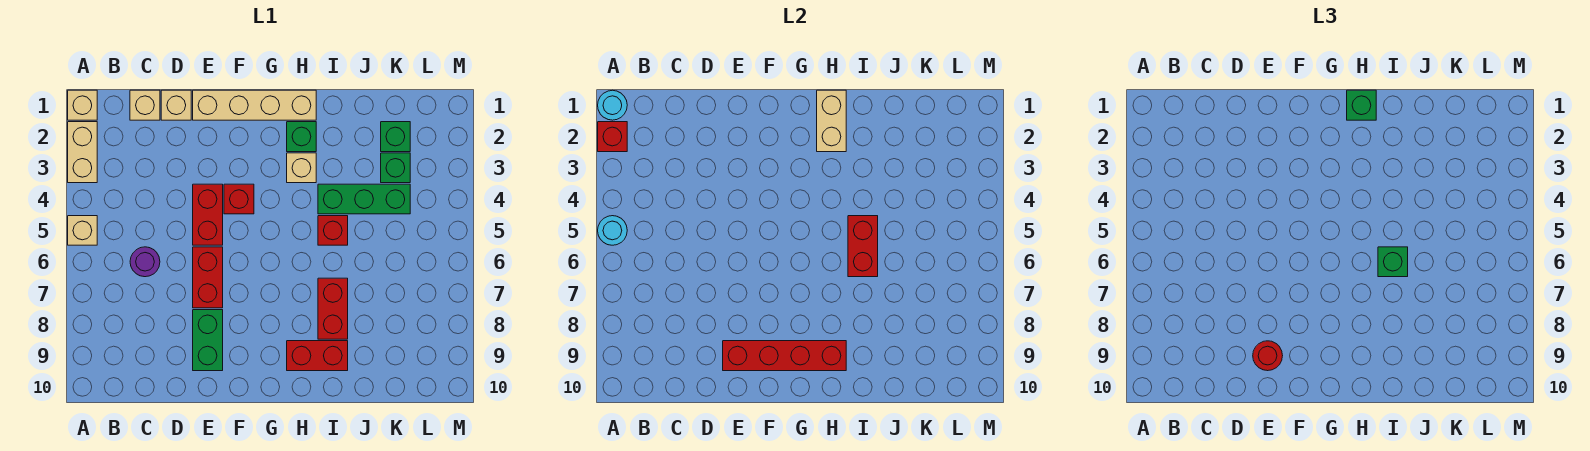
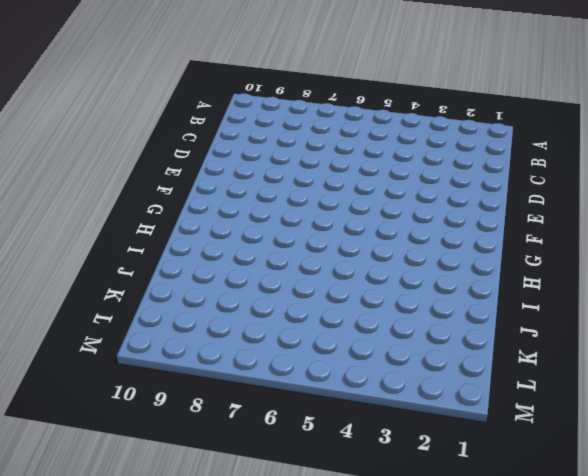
none -> tan brick A1 level 1
none -> tan brick A2:A3 level 1
none -> tan brick A5 level 1

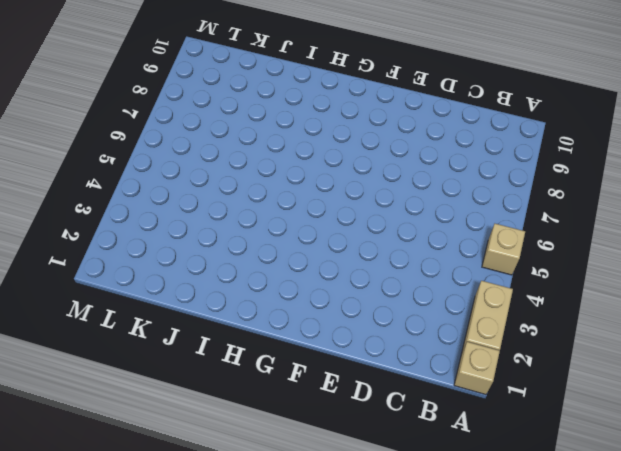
none -> tan brick C1 level 1
none -> purple round brick C6 level 1
none -> tan brick D1 level 1

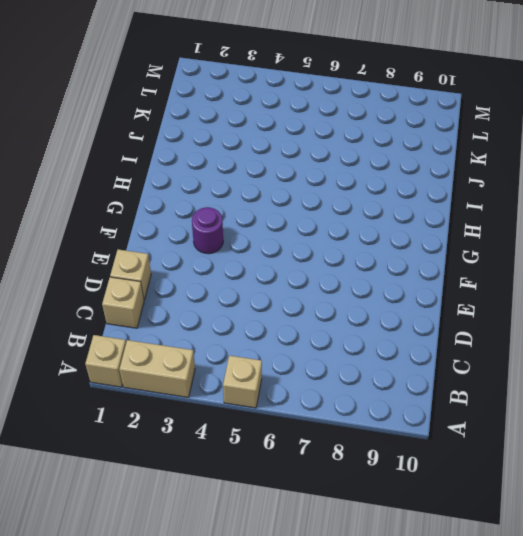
purple round brick F3 level 1 -> purple round brick C6 level 1
none -> tan brick E1:H1 level 1
none -> red brick E4:E5 level 1
none -> red brick E6:E7 level 1

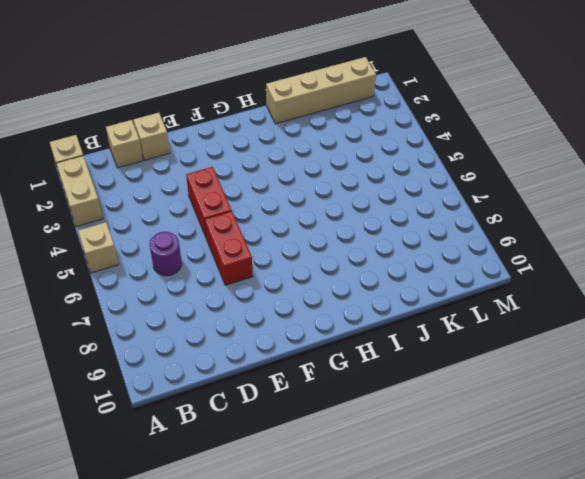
tan brick I1:L1 level 1 -> tan brick E1:H1 level 1
none -> green brick E8:E9 level 1
none -> red brick F4 level 1
none -> green brick H2 level 1

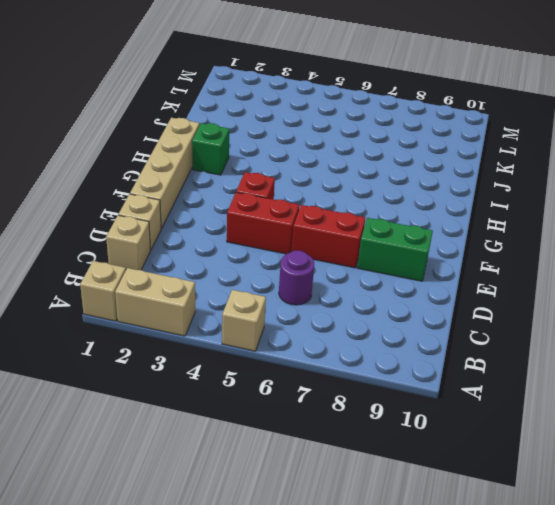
none -> tan brick H3 level 1
none -> red brick H9:I9 level 1
none -> green brick I4:K4 level 1

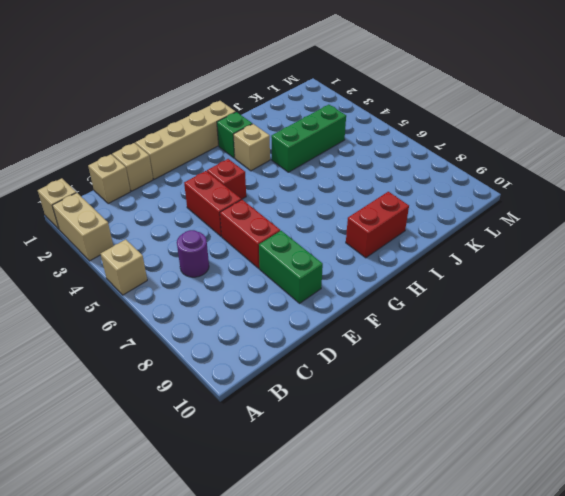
none -> red brick I5 level 1
none -> red brick I7:I8 level 1
none -> green brick K2 level 1

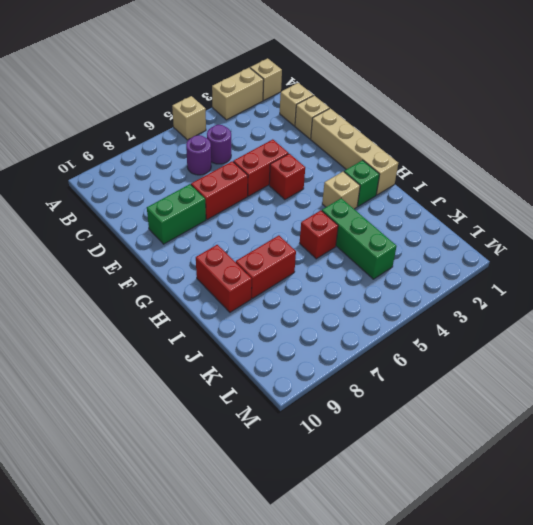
purple round brick C5 level 1 -> none
none -> green brick K2 level 1
none -> green brick K3 level 1
none -> cyan round brick A1 level 2

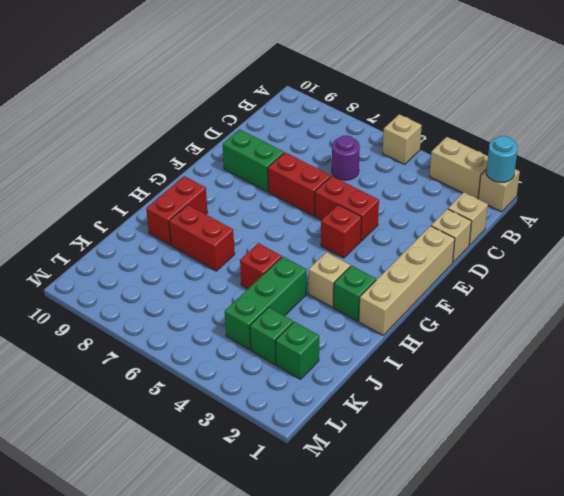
none -> red brick A2 level 2
none -> cyan round brick A5 level 2
none -> red brick E9:H9 level 2

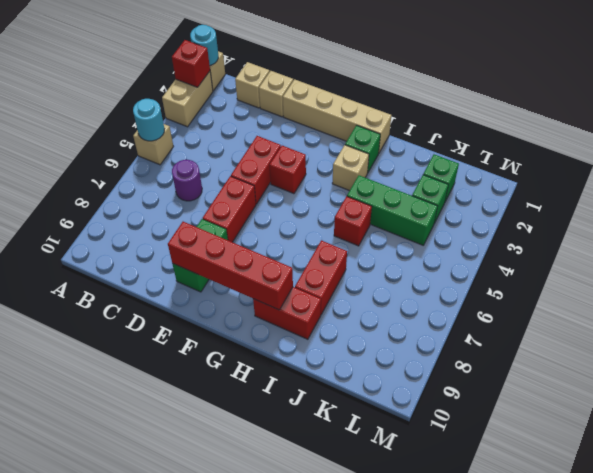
none -> tan brick H1:H2 level 2
none -> red brick I5:I6 level 2
none -> red round brick E9 level 3

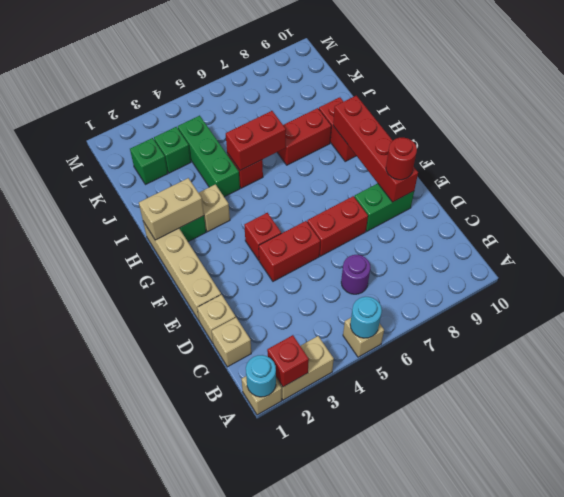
none -> green brick H1 level 3
none -> green brick I6 level 3

